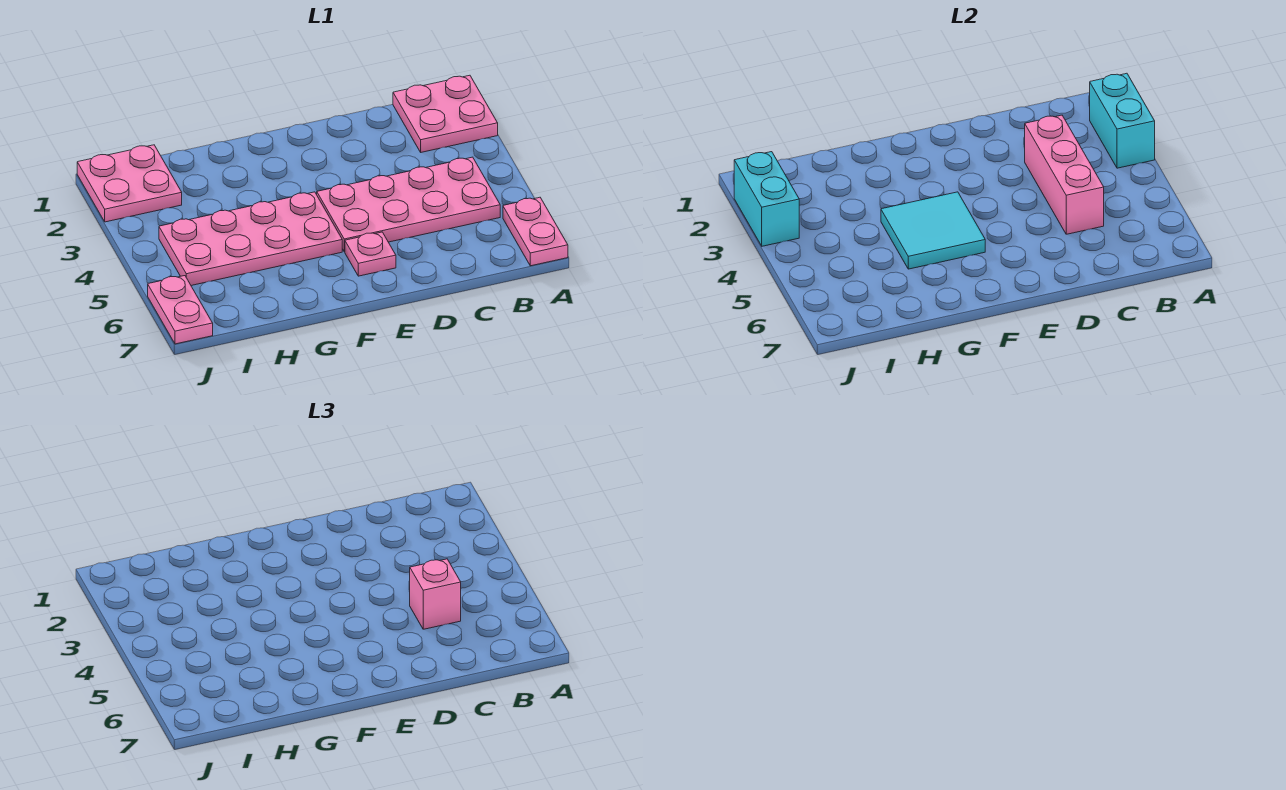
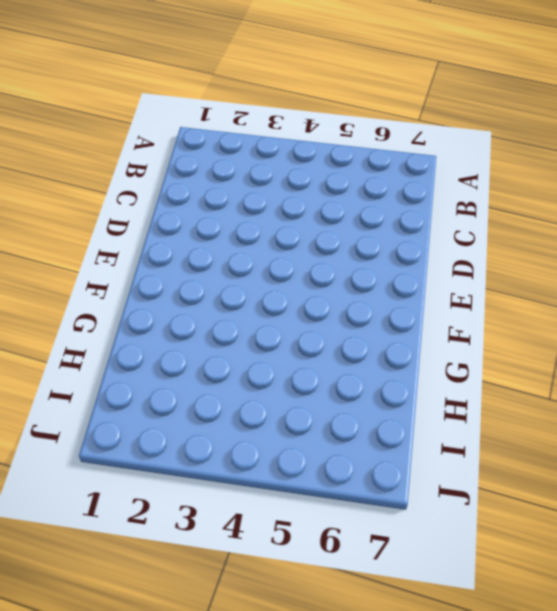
none -> pink plate A1:B2 level 1
none -> pink plate A6:A7 level 1
none -> pink plate B4:E5 level 1

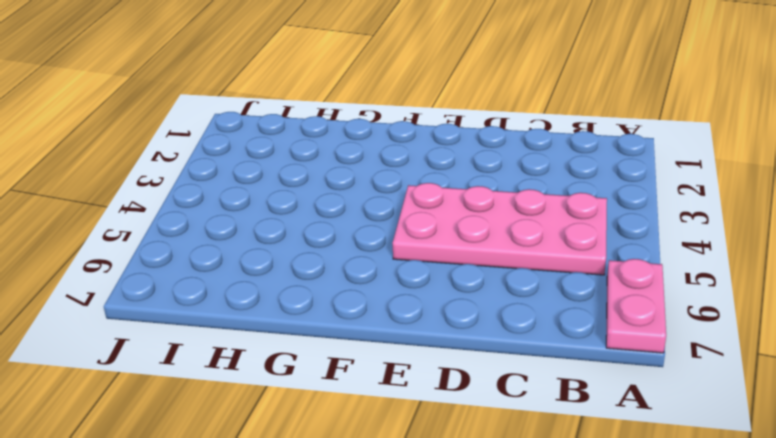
none -> pink plate A1:B2 level 1
none -> pink plate E6 level 1
none -> pink plate F4:I5 level 1

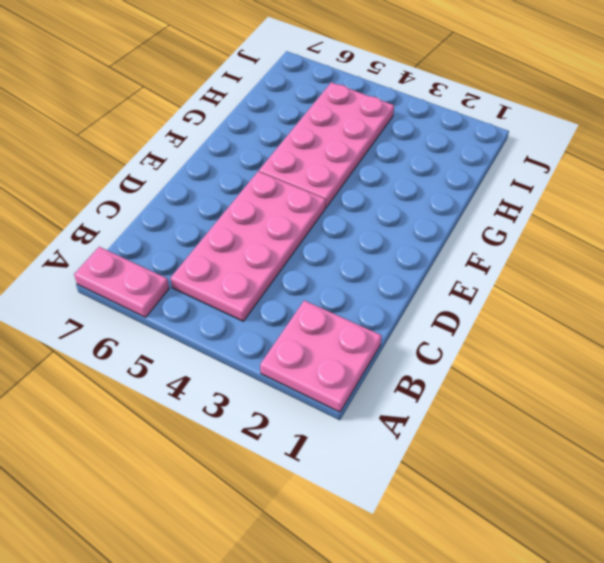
none -> pink plate E6 level 1
none -> pink plate I1:J2 level 1
none -> pink plate J6:J7 level 1

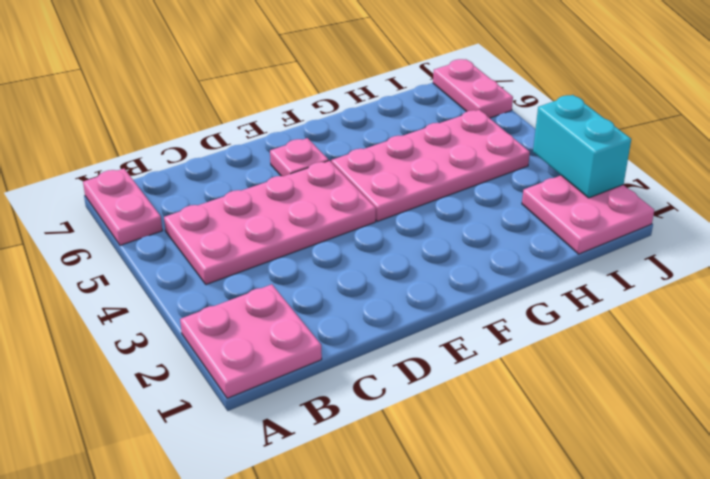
none -> cyan brick A2:A3 level 2
none -> pink brick C3:C5 level 2
none -> cyan tile F4:G5 level 2

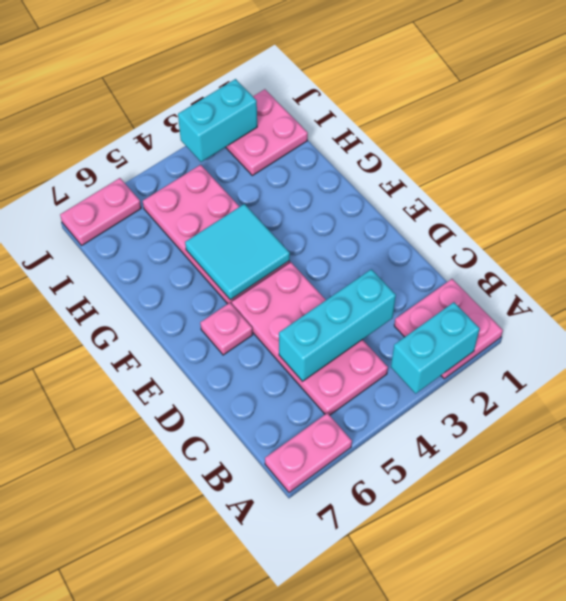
cyan brick C3:C5 level 2 -> pink brick C3:C5 level 2
none -> pink brick C5 level 3

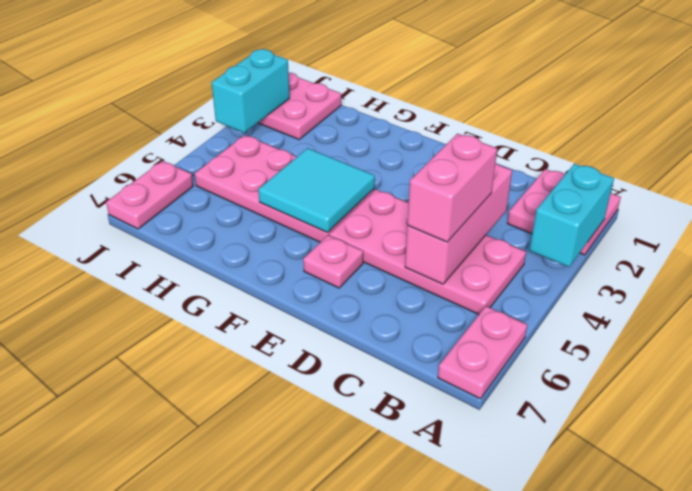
pink brick C4:C5 level 3 -> pink brick C5 level 3

